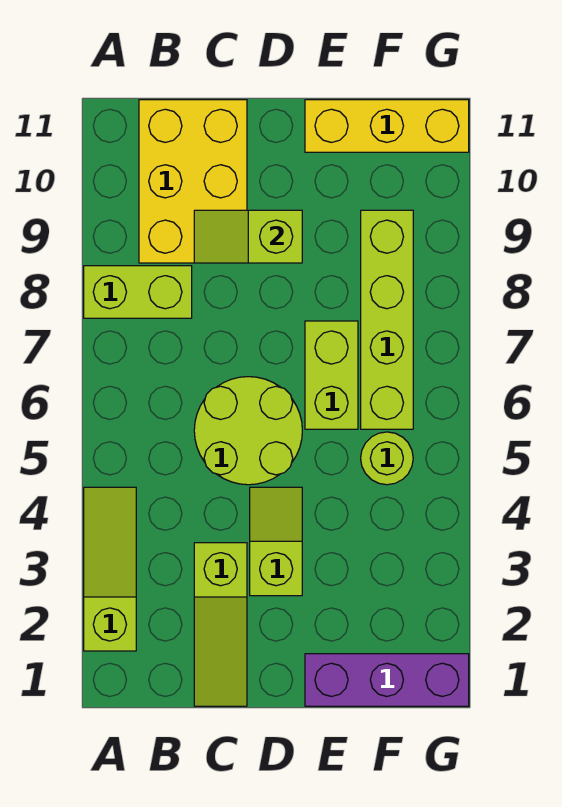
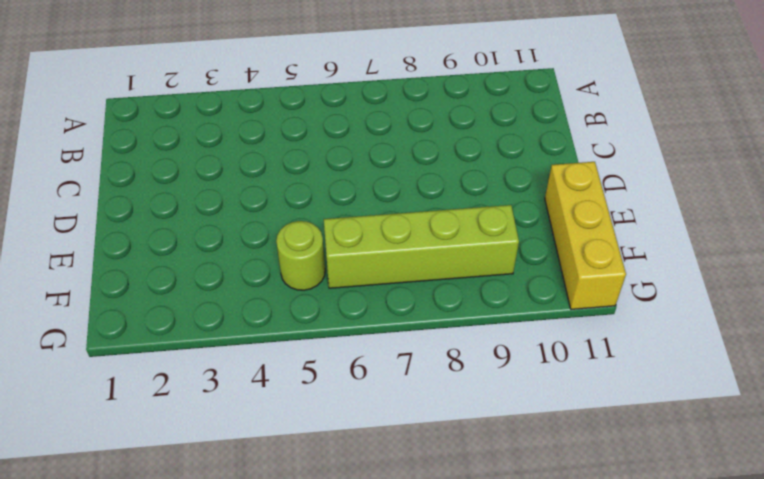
none -> lime slope A2:A4 level 1 top 2
none -> lime brick A8:B8 level 1
none -> yellow brick B9:C11 level 1

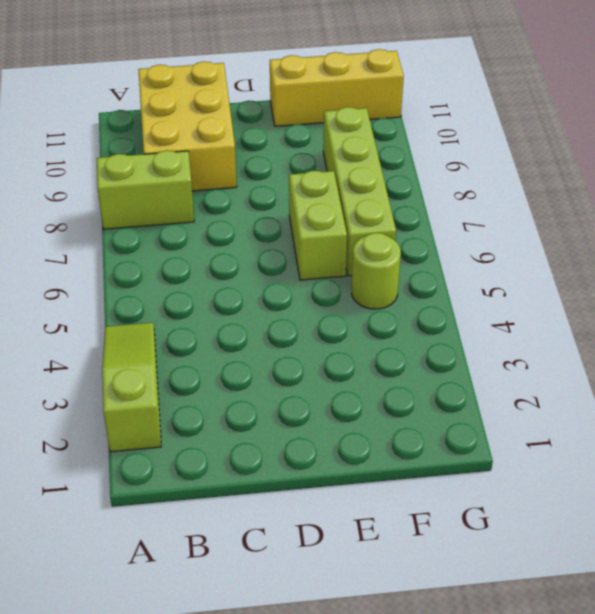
none -> lime slope C1:C3 level 1 top 3
none -> lime round brick C5:D6 level 1
none -> lime slope D3:D4 level 1 top 3

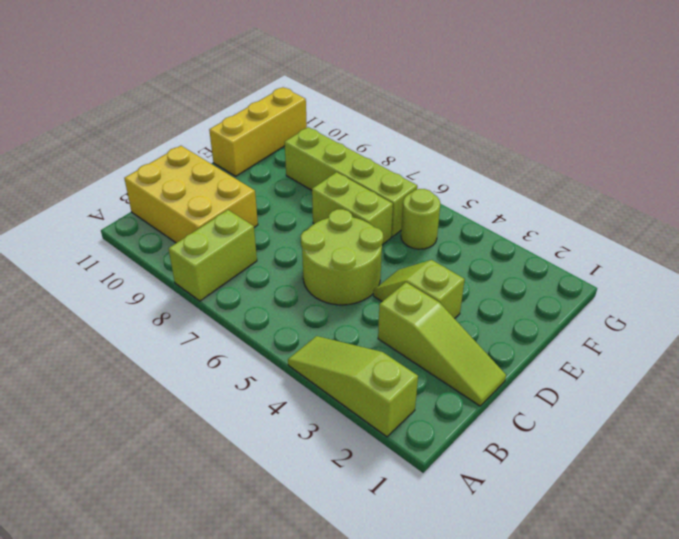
none -> purple brick E1:G1 level 1
none -> lime slope C9:D9 level 2 top D

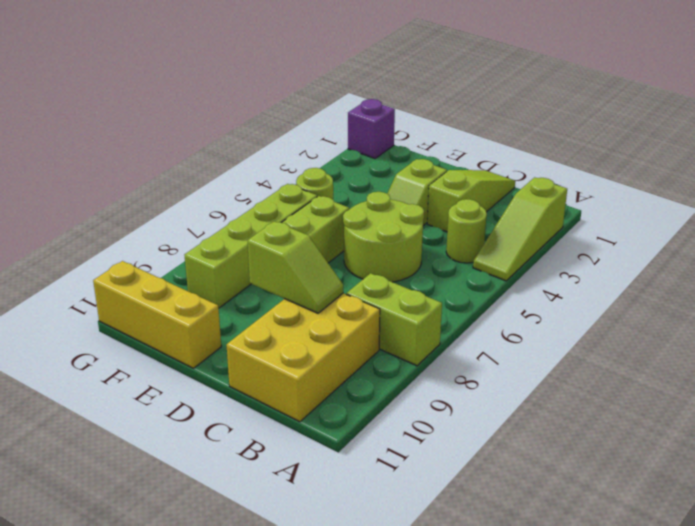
lime round brick B4 level 1 -> none
purple brick G1 level 1 -> purple brick E1:G1 level 1

